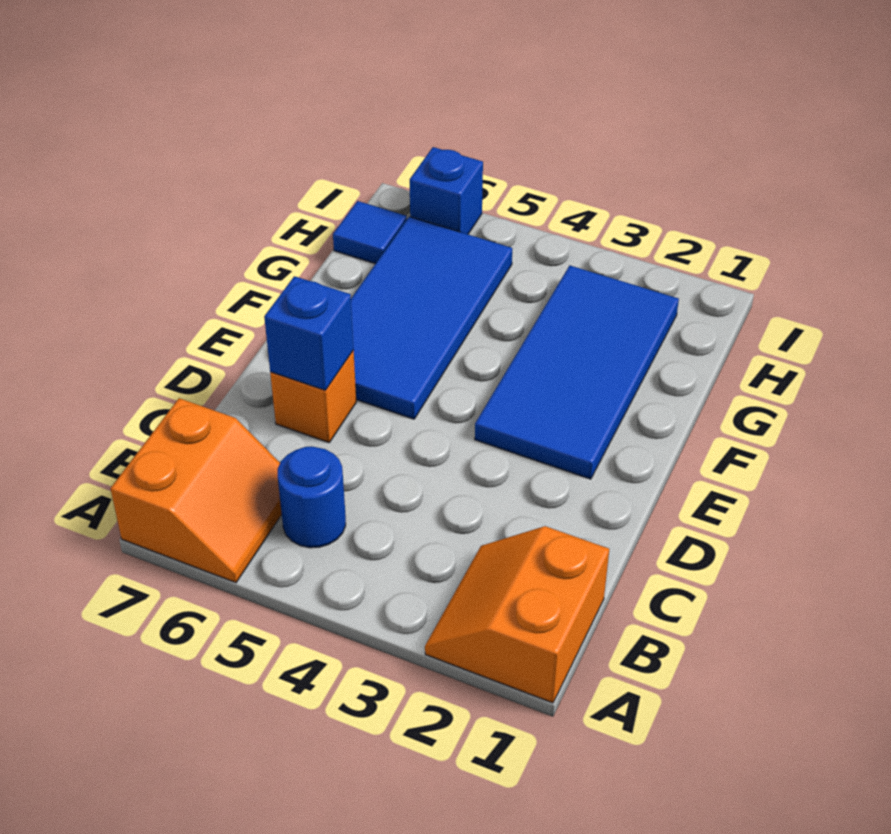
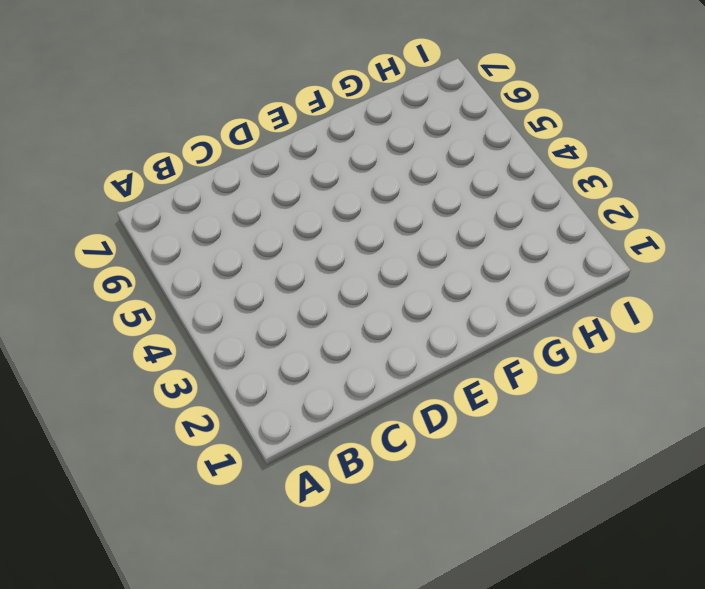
none -> orange slope A1:B2 level 1 top 1
none -> orange slope A6:B7 level 1 top 7

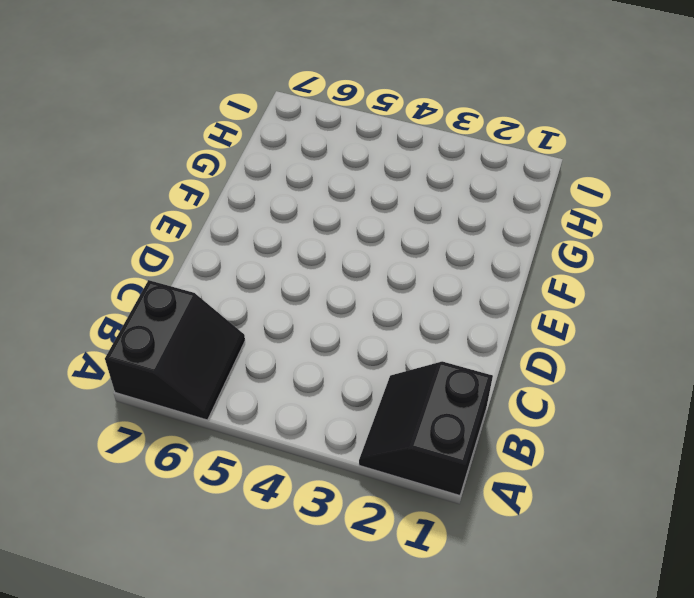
black slope A1:B2 level 1 top 1 -> orange slope A1:B2 level 1 top 1
black slope A6:B7 level 1 top 7 -> orange slope A6:B7 level 1 top 7
none -> blue round brick B5 level 1
none -> orange brick D6 level 1

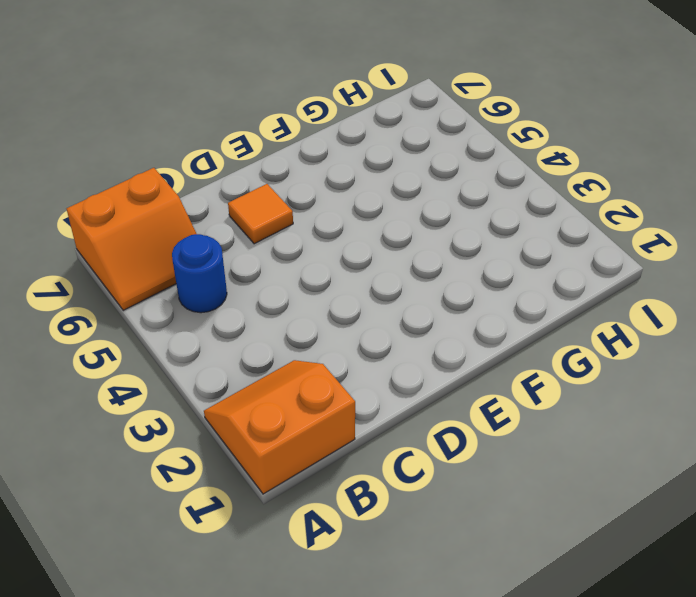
orange tile D6 level 1 -> orange brick D6 level 1
none -> blue tile E2:H3 level 1
none -> blue tile E5:H6 level 1

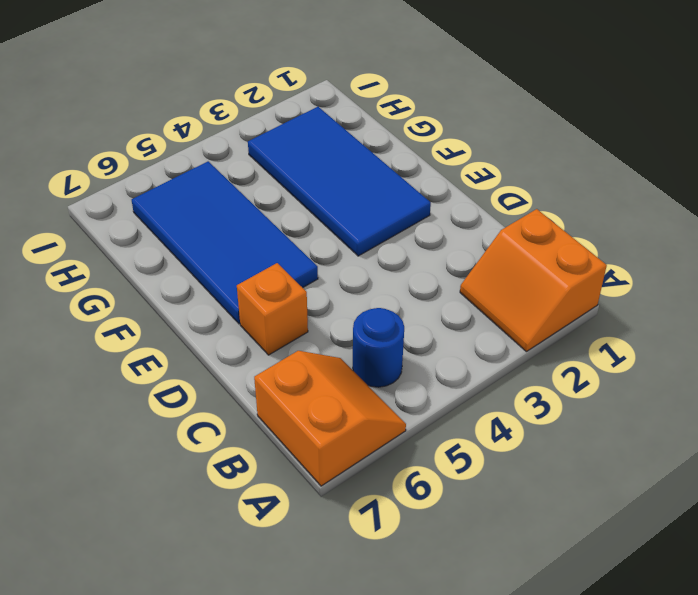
none -> blue tile H7 level 1
none -> blue brick I6 level 1

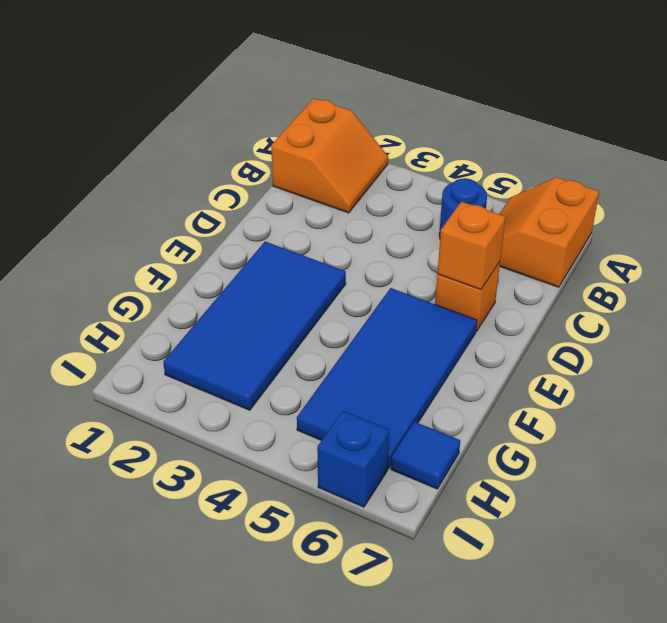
orange brick D6 level 2 -> blue brick D6 level 2

